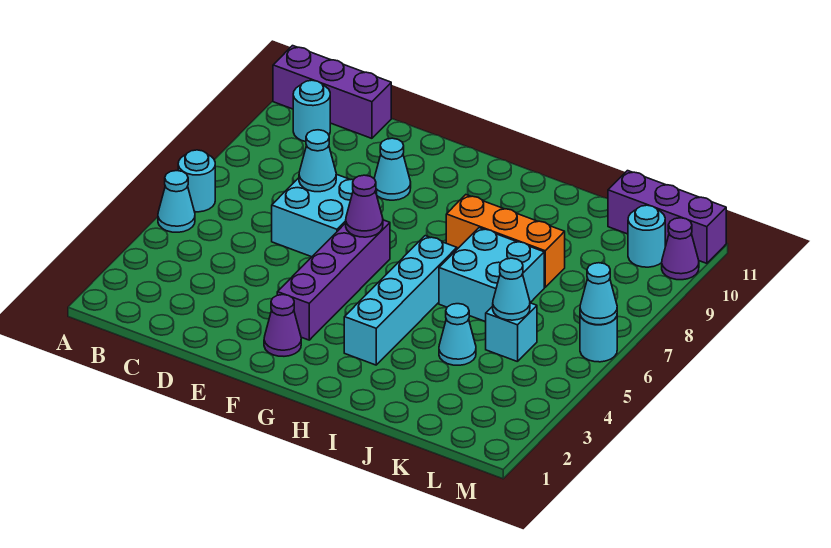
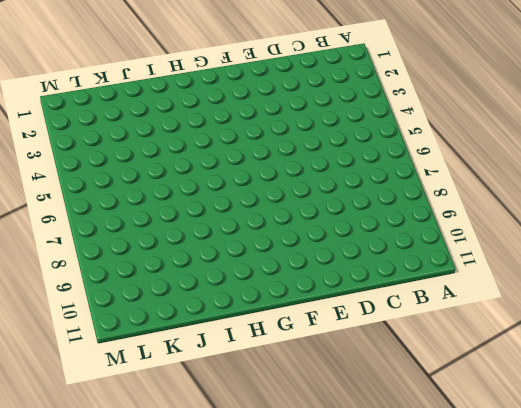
none -> cyan cone A5 level 1
none -> cyan round brick A6 level 1
none -> purple brick A11:C11 level 1

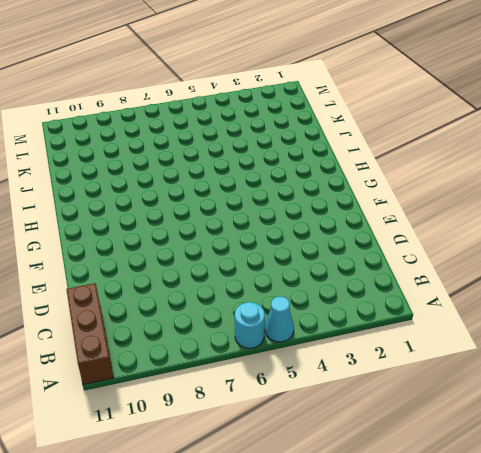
brown brick A11:C11 level 1 -> purple brick A11:C11 level 1
none -> cyan round brick B10 level 1
none -> cyan brick D6:E7 level 1
none -> cyan cone E9 level 1

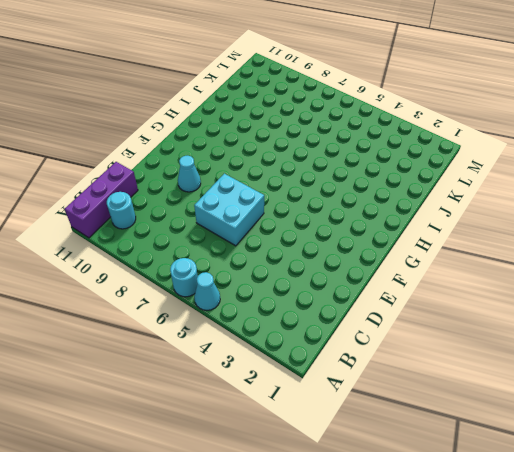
none -> purple cone F2 level 1
none -> purple brick F3:F6 level 1
none -> cyan brick H3:H6 level 1

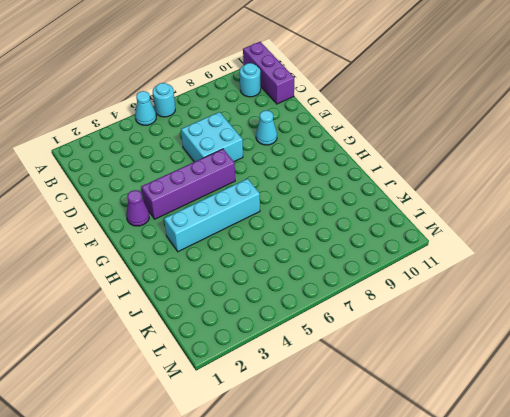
none -> orange brick H8:J8 level 1
none -> cyan brick I6:J7 level 1
none -> cyan cone J4 level 1

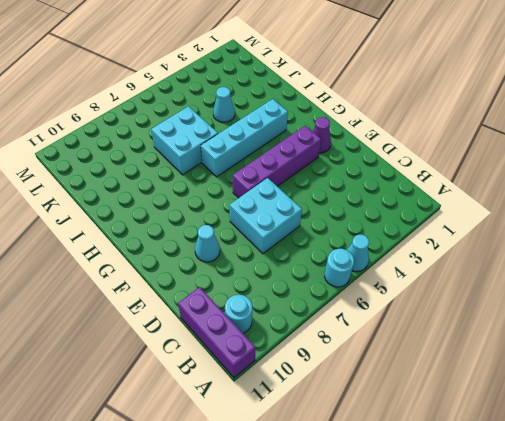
none -> orange brick H8:J8 level 1
none -> cyan brick K5 level 1
none -> purple brick K11:M11 level 1

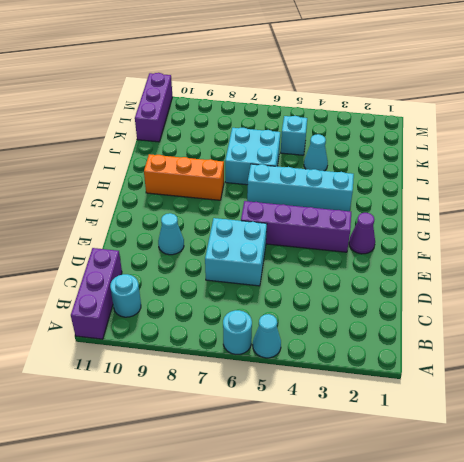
orange brick H8:H10 level 1 -> orange brick H8:J8 level 1
none -> cyan round brick L10 level 1
none -> cyan round brick M6 level 1
none -> purple cone M10 level 1

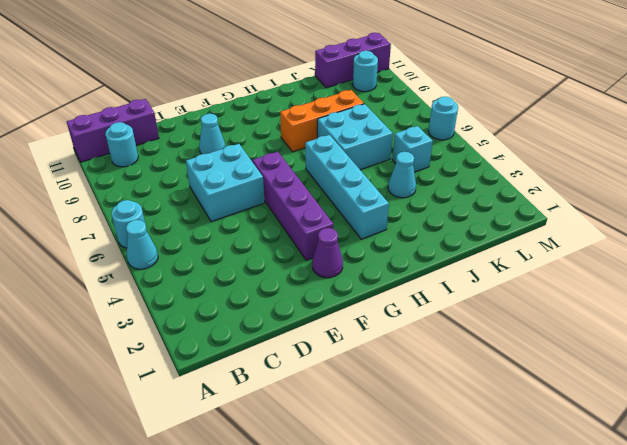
none -> purple cone M10 level 1
none -> cyan cone D7 level 2
none -> purple cone F6 level 2

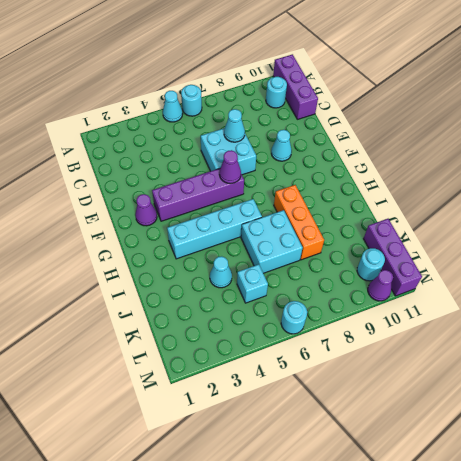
none -> cyan cone K5 level 2
none -> cyan cone M6 level 2

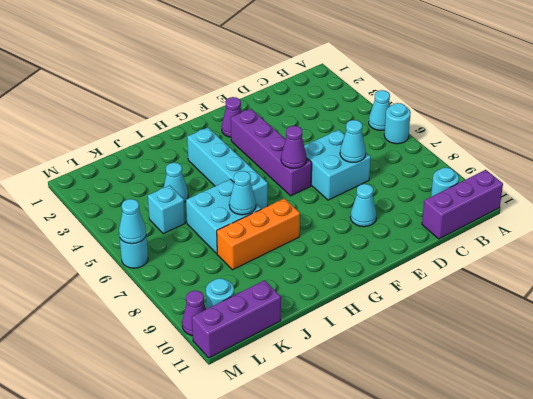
cyan cone I7 level 2 -> cyan cone K5 level 2

